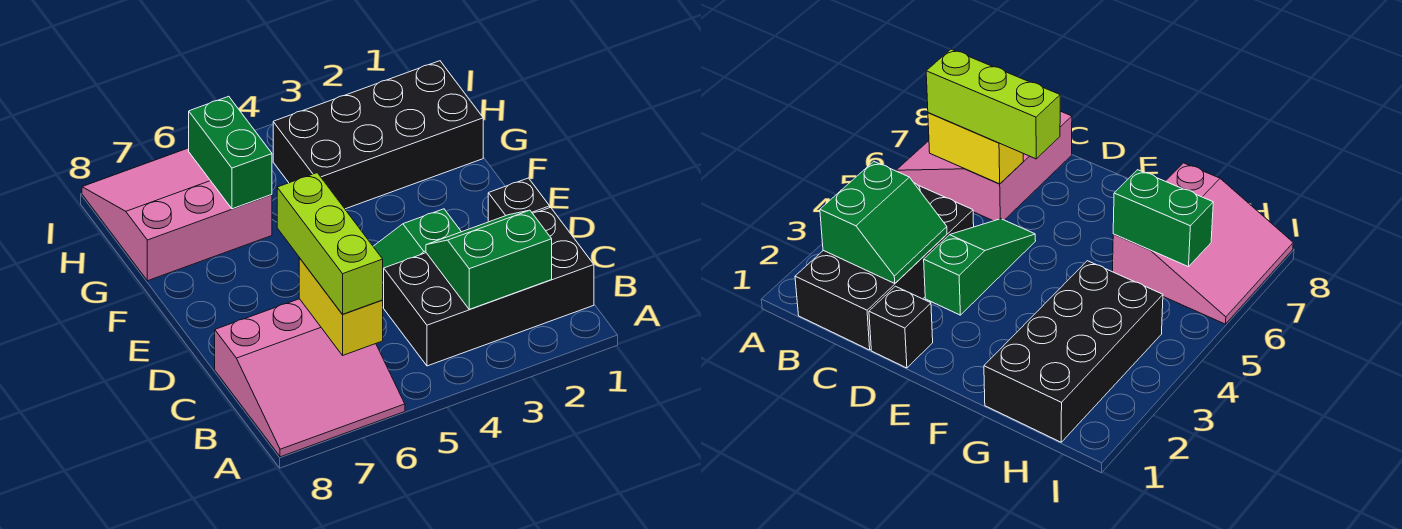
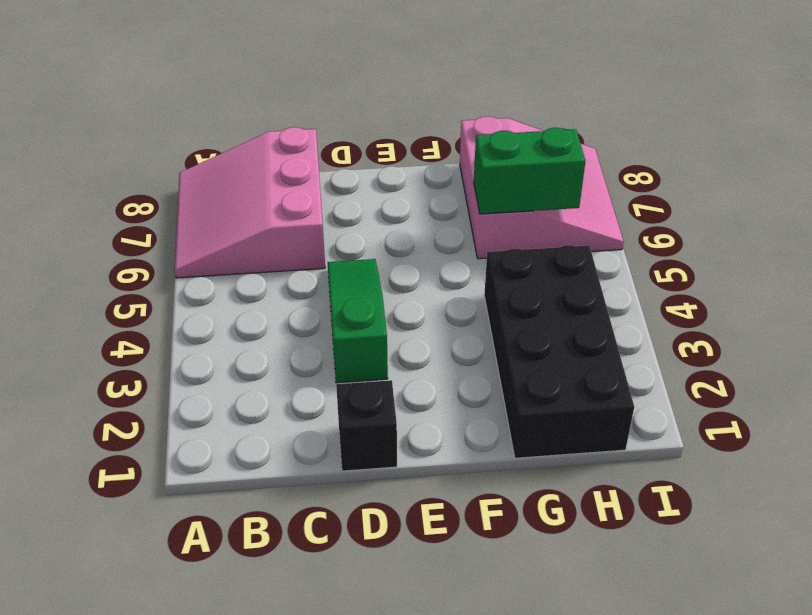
none -> black brick B1:C4 level 1
none -> green slope B2:C3 level 2 top B

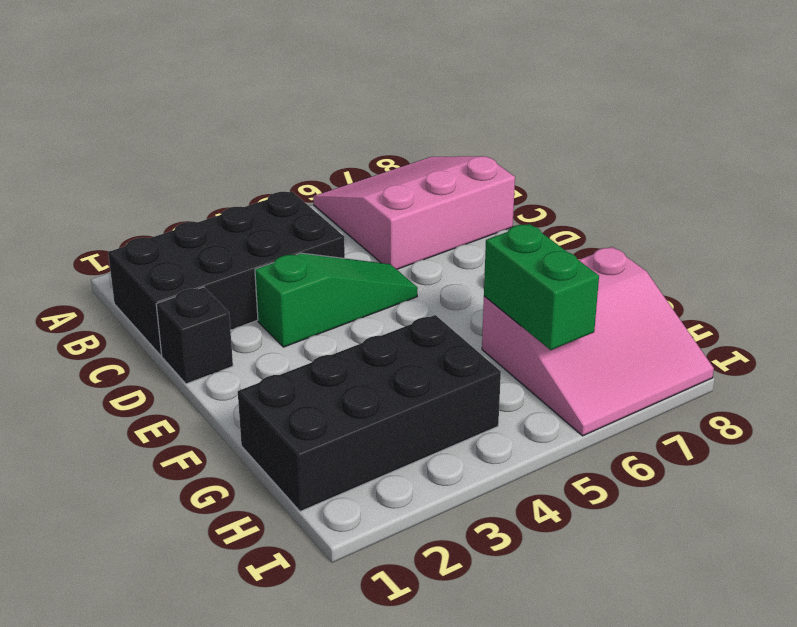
none -> green slope B2:C3 level 2 top B
none -> yellow brick B6:C6 level 2

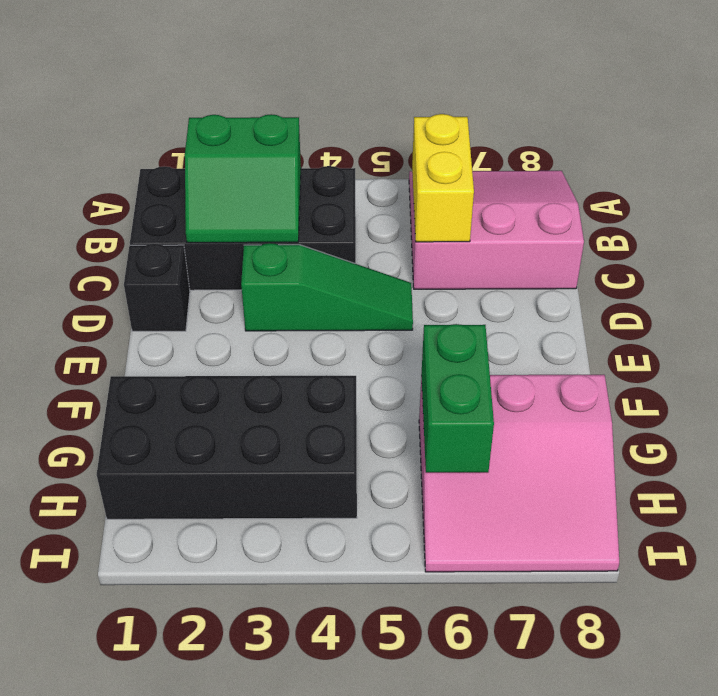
none -> lime brick B6:D6 level 3

